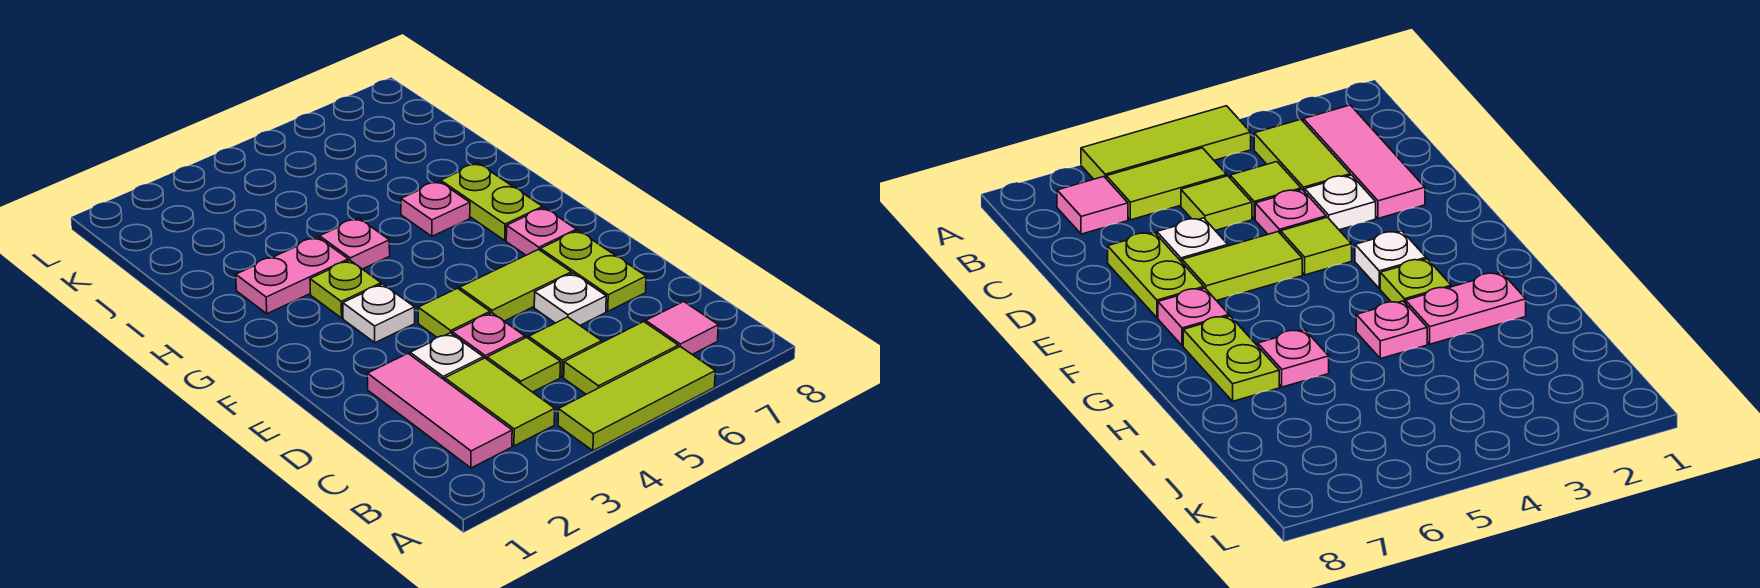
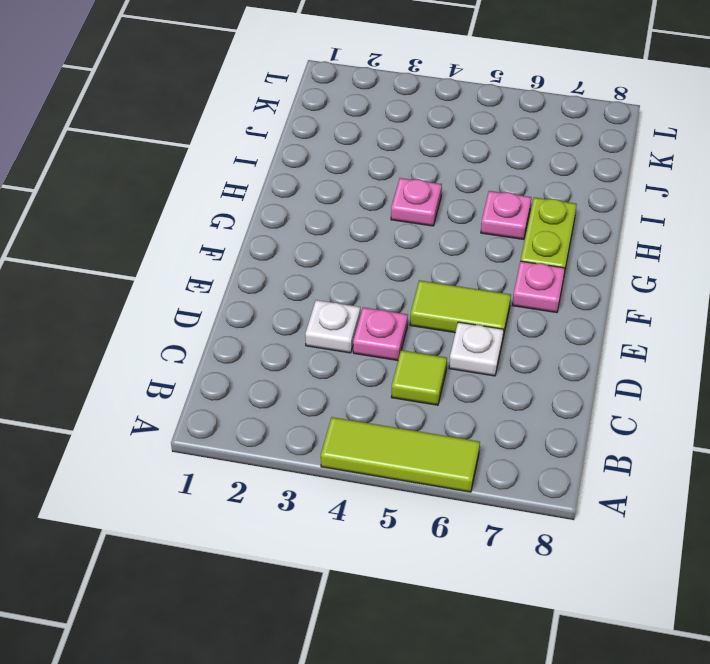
none -> pink tile B2:D2 level 1
none -> lime tile B3:C3 level 1
none -> lime tile B5:B6 level 1

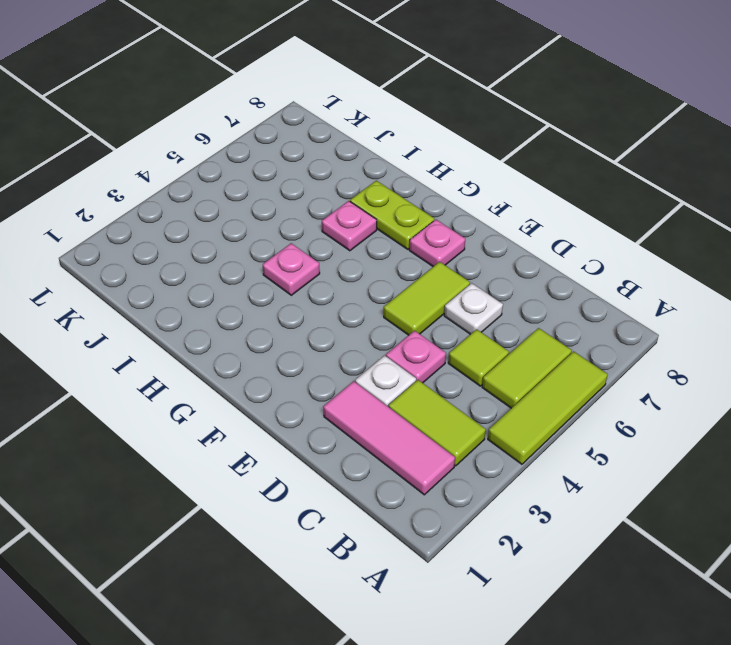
none -> pink tile B7 level 1
none -> lime tile C4 level 1
none -> lime plate D7:E7 level 1

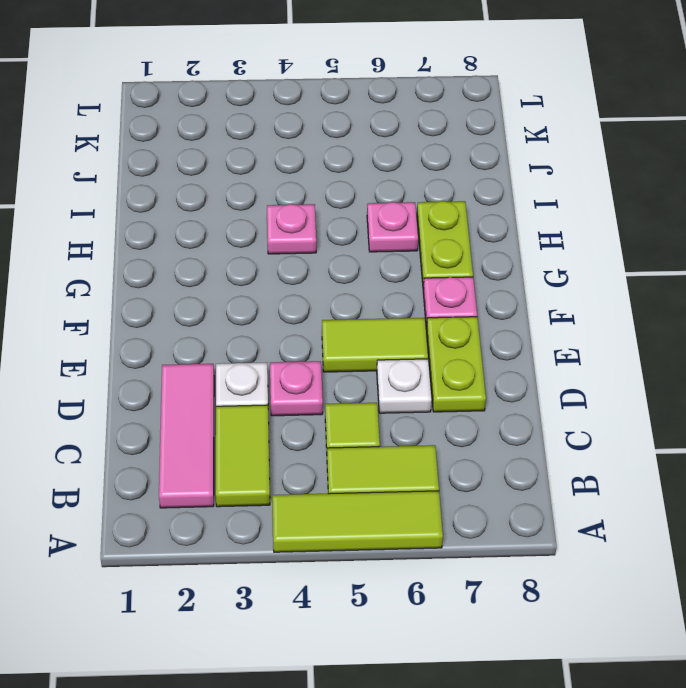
none -> pink tile B7 level 1
none -> lime tile C4 level 1
none -> lime tile E4 level 1

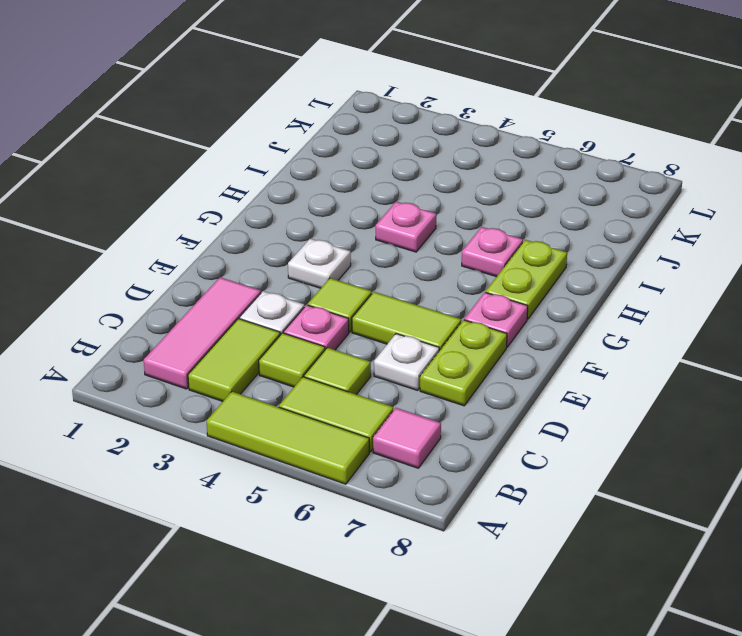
none -> lime plate G3 level 1
none -> pink plate H2:H3 level 1

